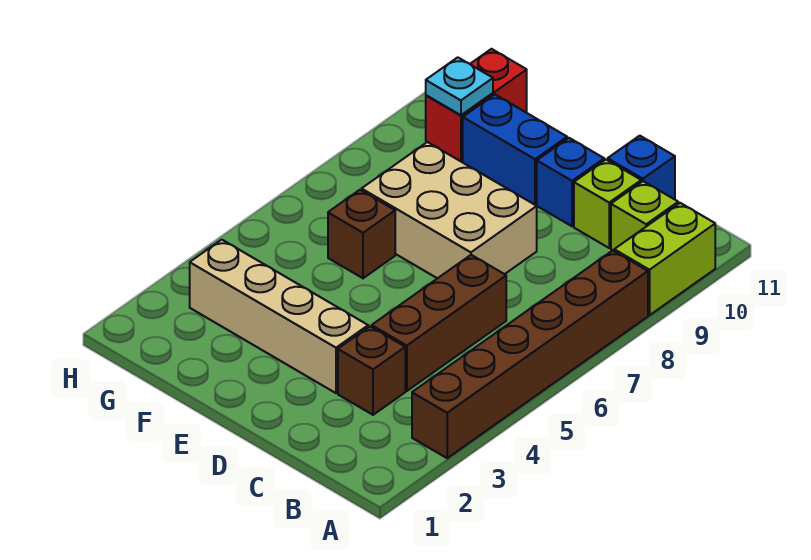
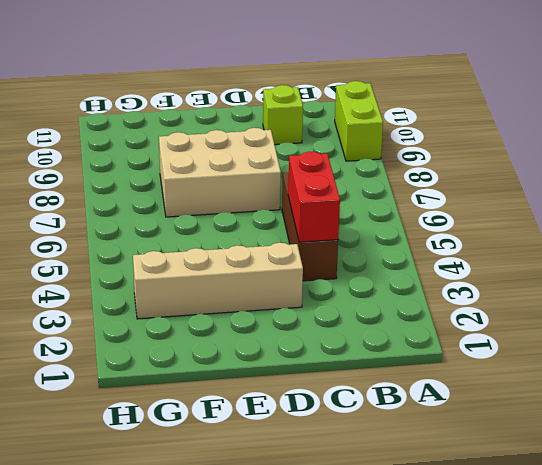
red brick C4:C5 level 2 -> red brick G10:G11 level 1
none -> brown brick A3:A8 level 1
none -> lime brick B10 level 1
none -> brown brick C3 level 1

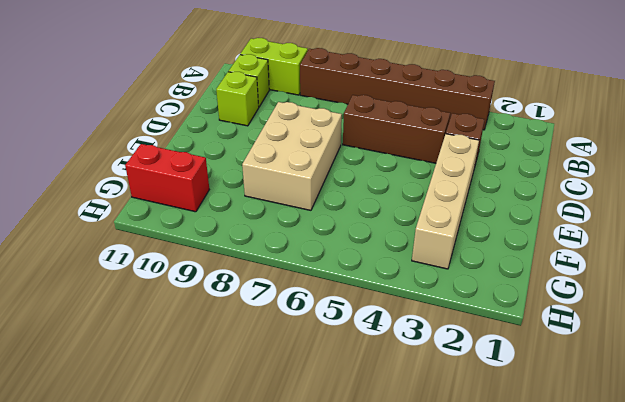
none -> blue brick C11 level 1
none -> blue brick D10 level 1
none -> blue brick E10:F10 level 1

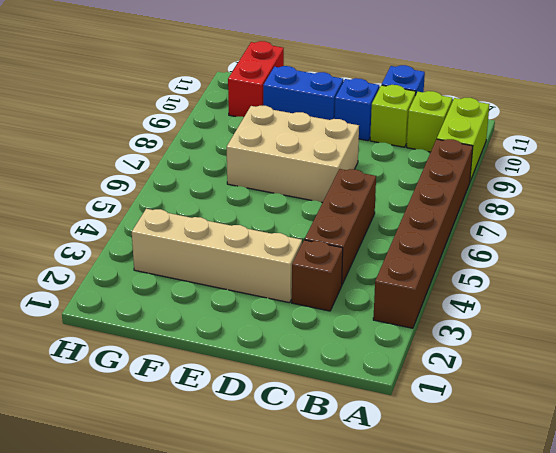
none -> brown brick F6 level 1
none -> cyan plate G10 level 2

